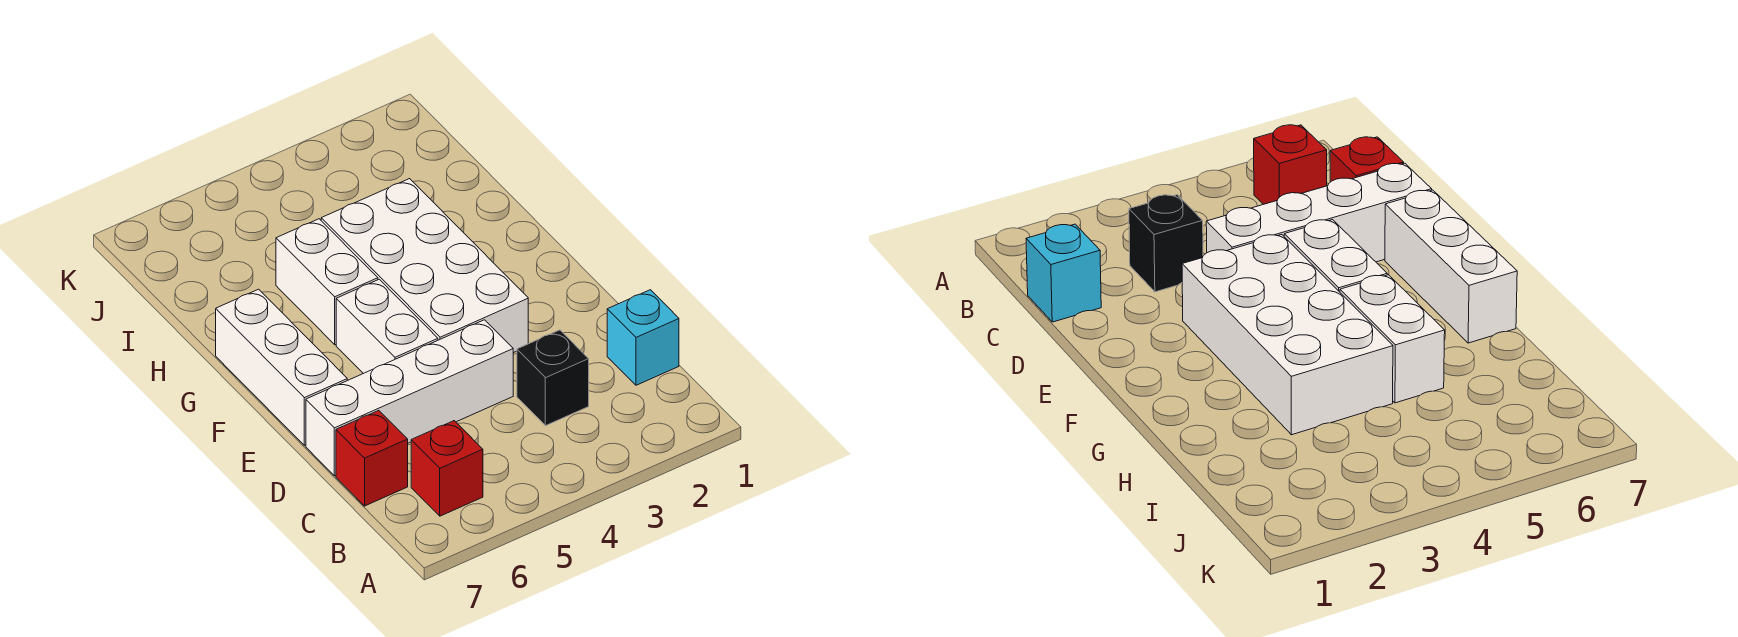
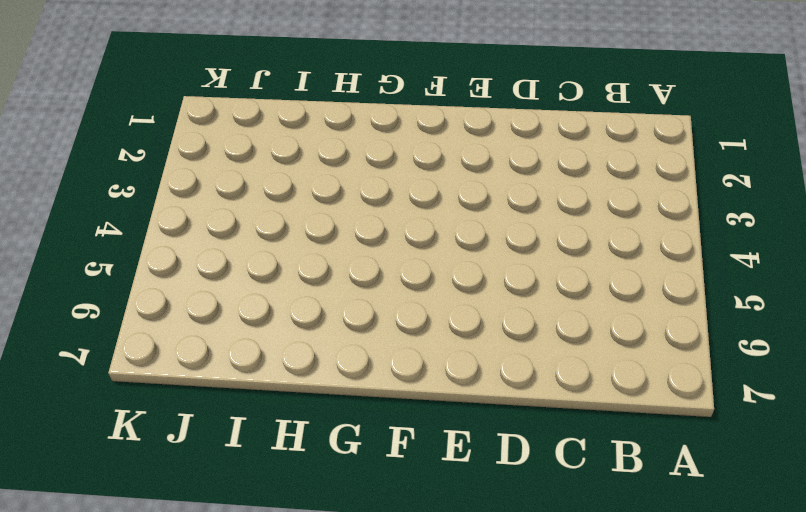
none -> red brick B6 level 1
none -> cyan brick C1 level 1

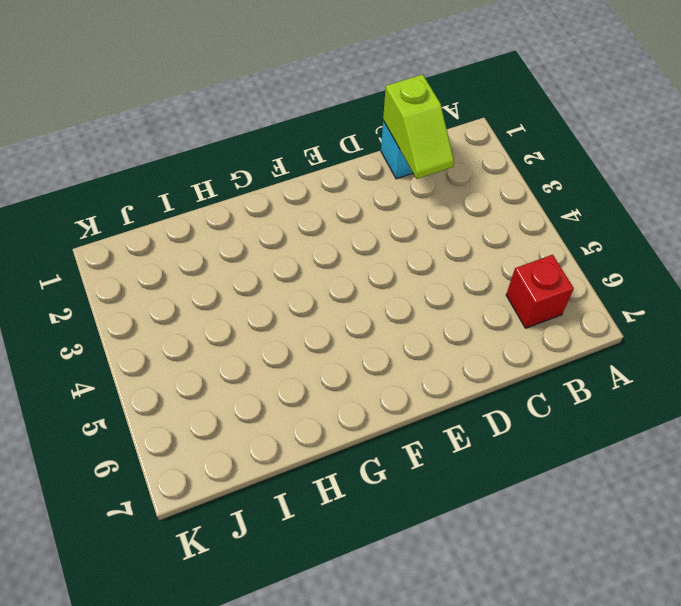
lime slope C1:C2 level 2 top 1 -> none
none -> black brick C3 level 1
none -> red brick C7 level 1

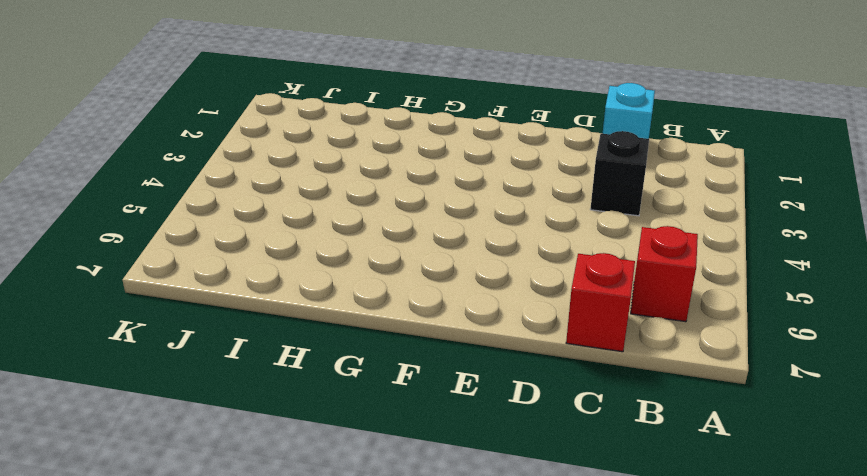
none -> white brick D4:D7 level 1
none -> white brick E3:H4 level 1

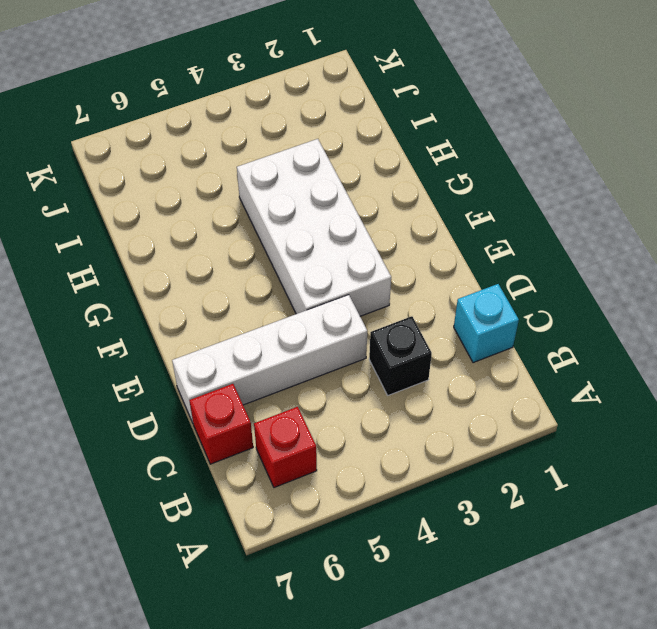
none -> white brick E5:F5 level 1
none -> white brick E7:G7 level 1

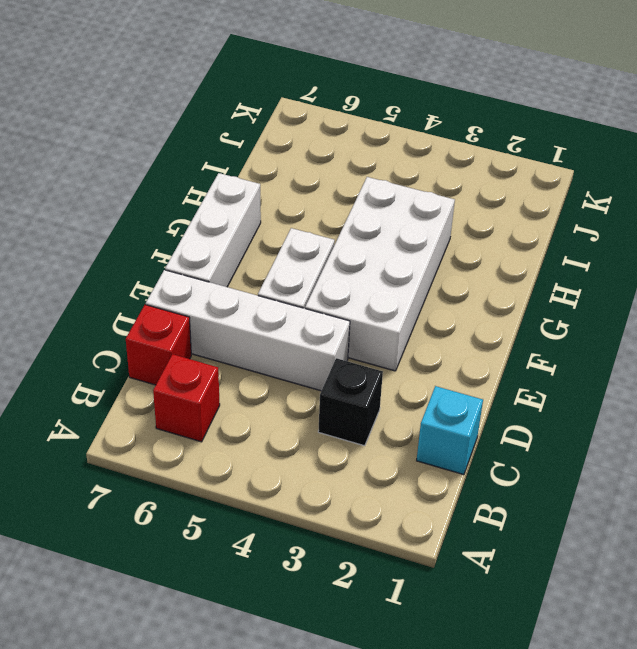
none -> white brick G5:H5 level 1

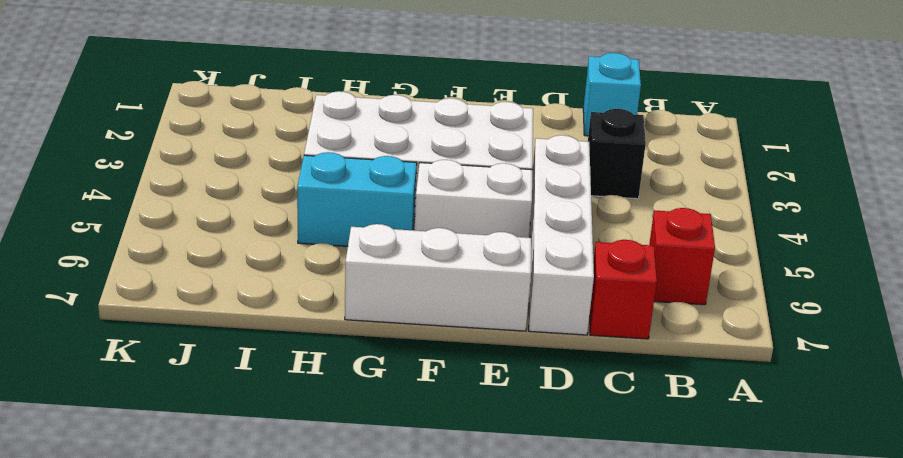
cyan brick G5:H5 level 1 -> white brick G5:H5 level 1

